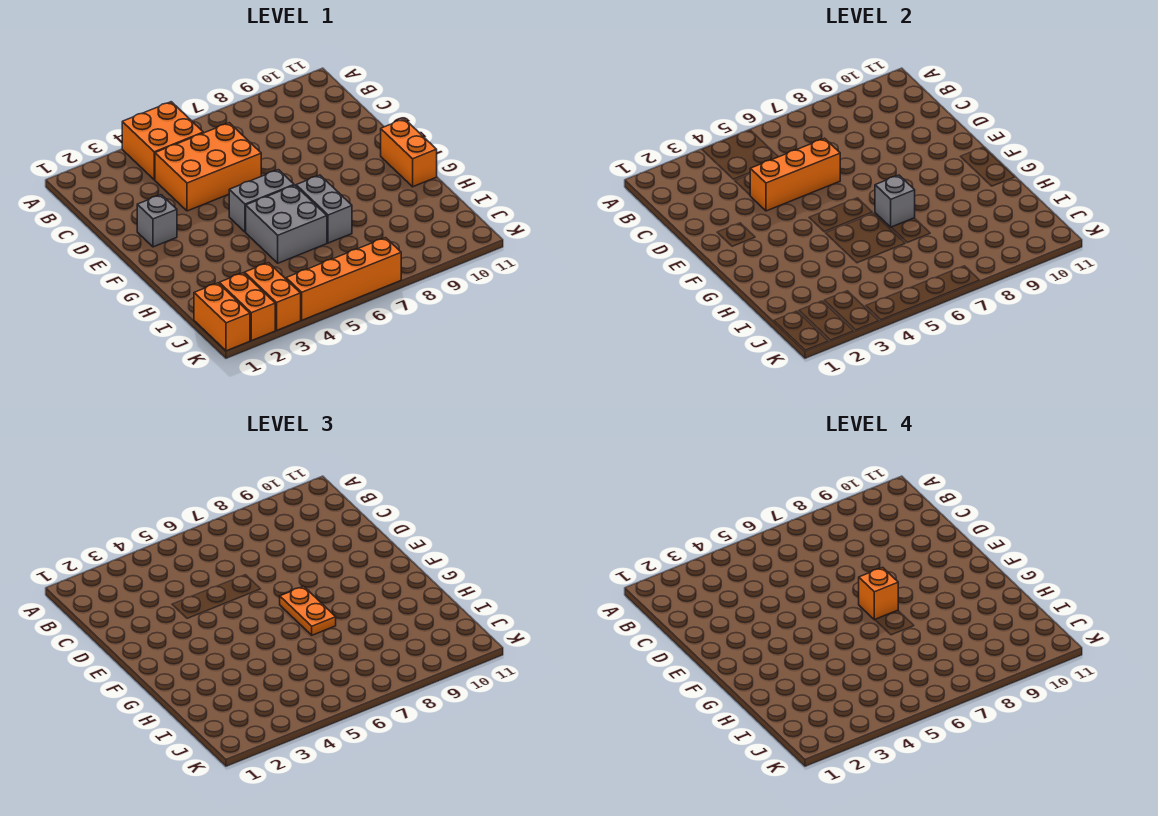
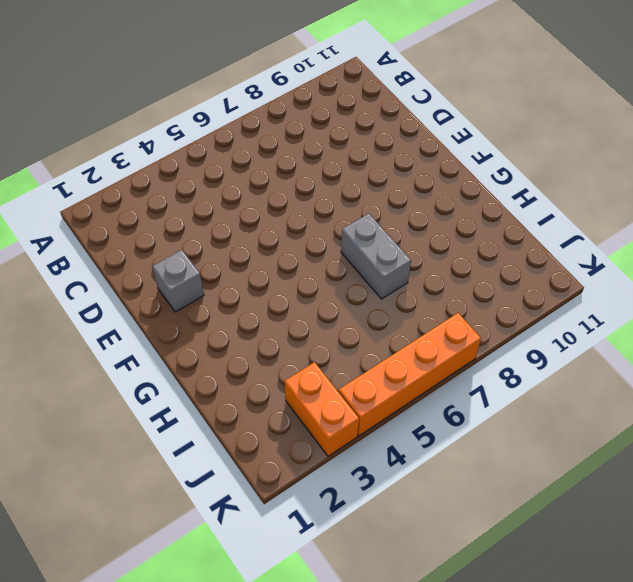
none -> orange brick A4:B5 level 1
none -> orange brick C4:D6 level 1
none -> grey brick F5:F6 level 1

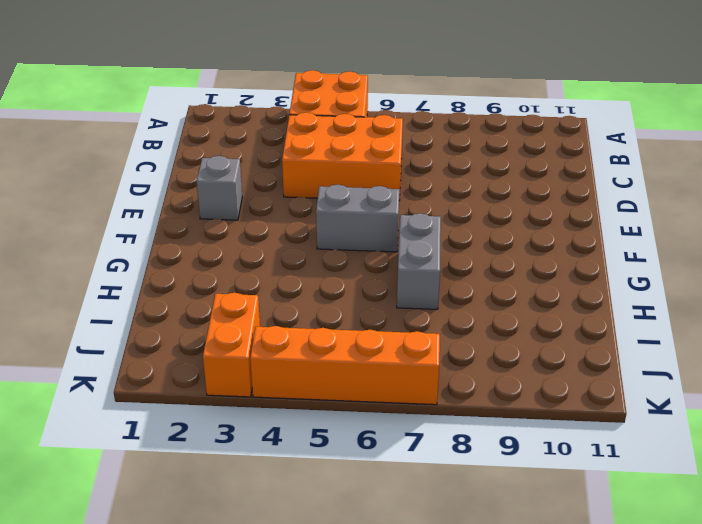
none -> orange brick F11:G11 level 1
none -> grey brick G5:H6 level 1
none -> orange brick J1:K1 level 1

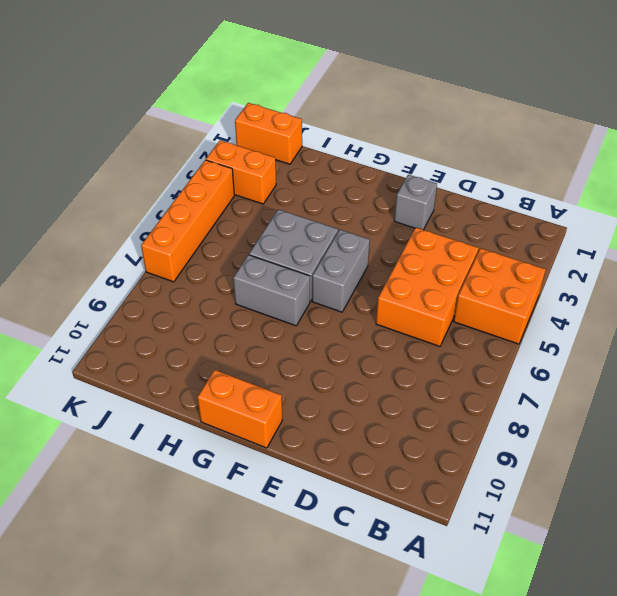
none -> orange brick J2:K2 level 1
none -> orange brick D4:D6 level 2
none -> grey brick G7 level 2

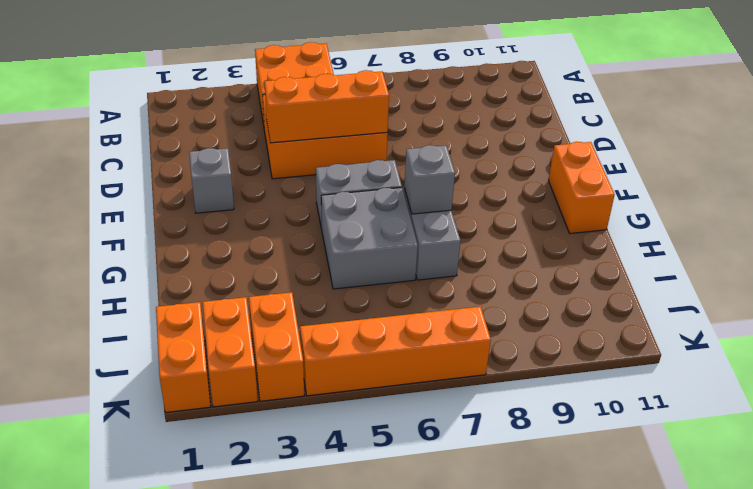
none -> orange plate F7:G7 level 3
none -> orange brick F7 level 4

